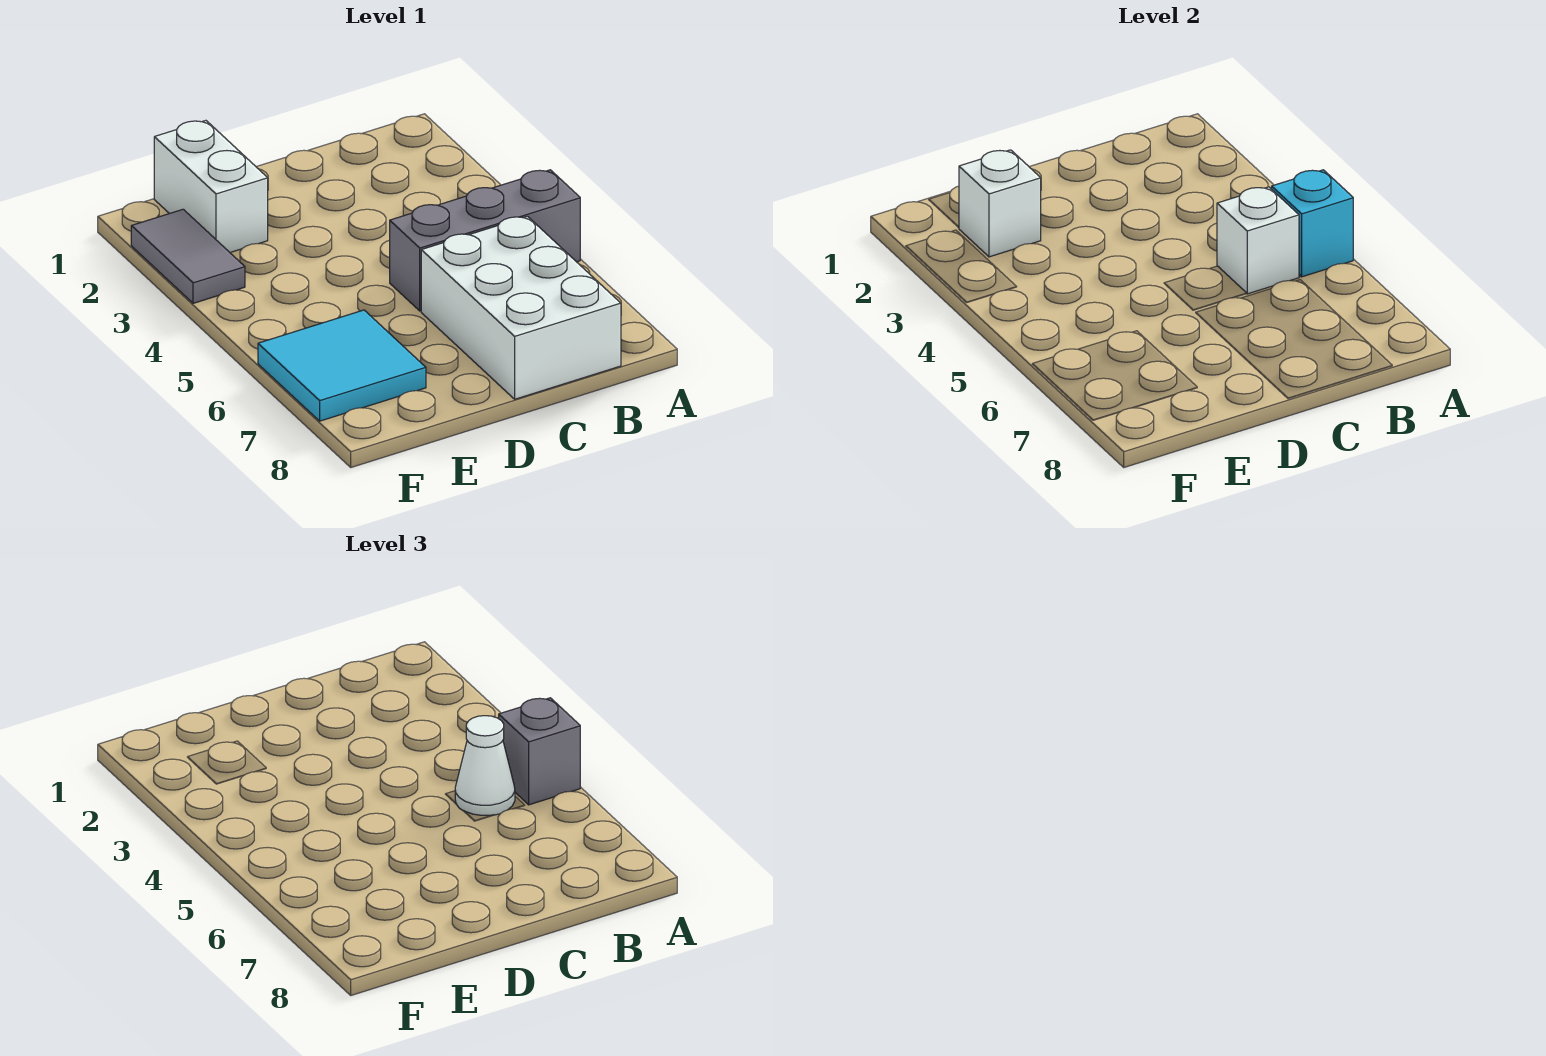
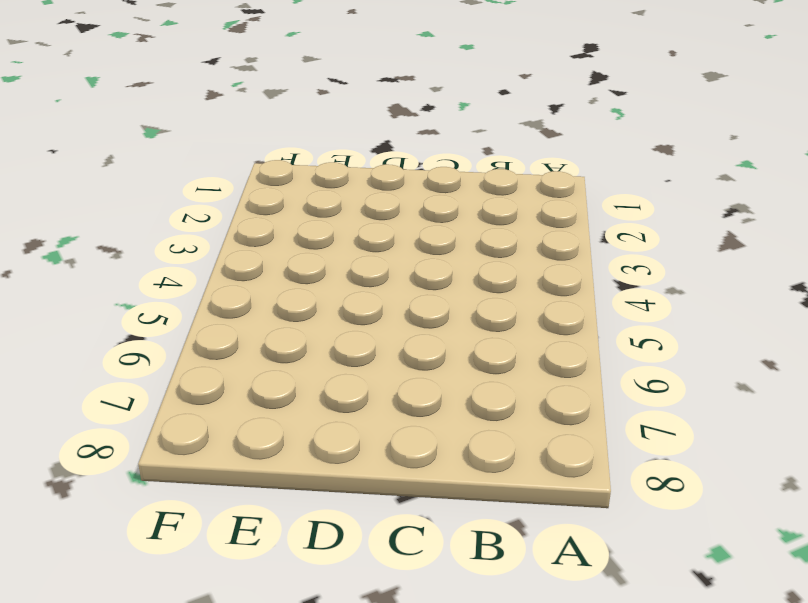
none -> grey brick A5:C5 level 1
none -> white brick B6:C8 level 1

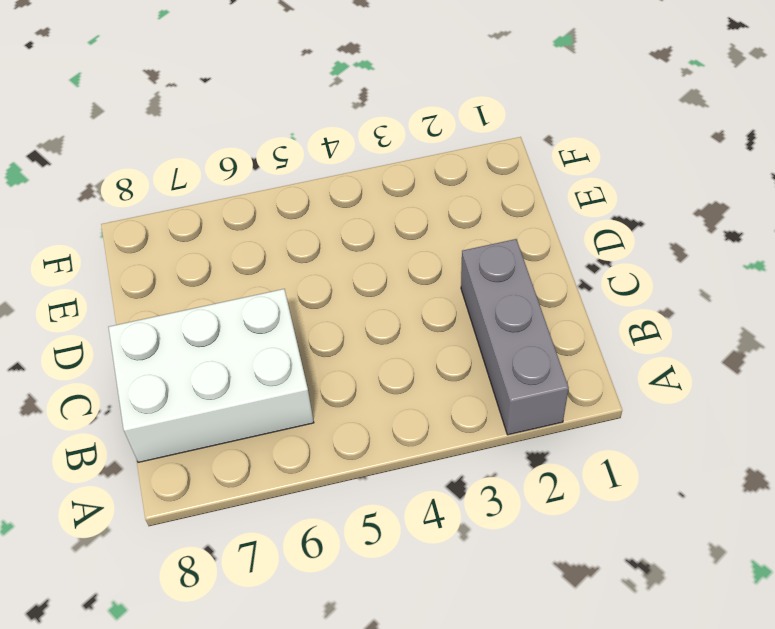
grey brick A2:C2 level 1 -> grey brick A5:C5 level 1
none -> white brick E1:E2 level 1
none -> cyan tile E6:F7 level 1

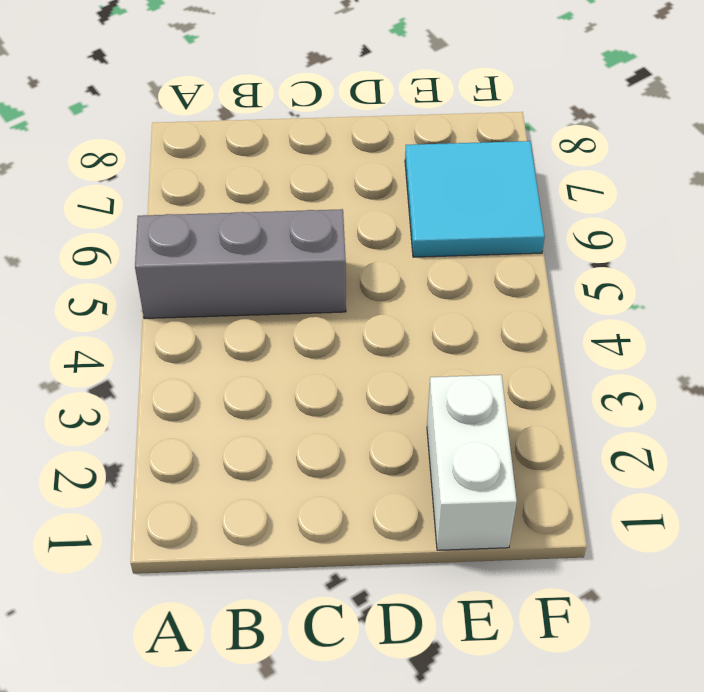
none -> white brick B6:C8 level 1
none -> grey tile F2:F3 level 1

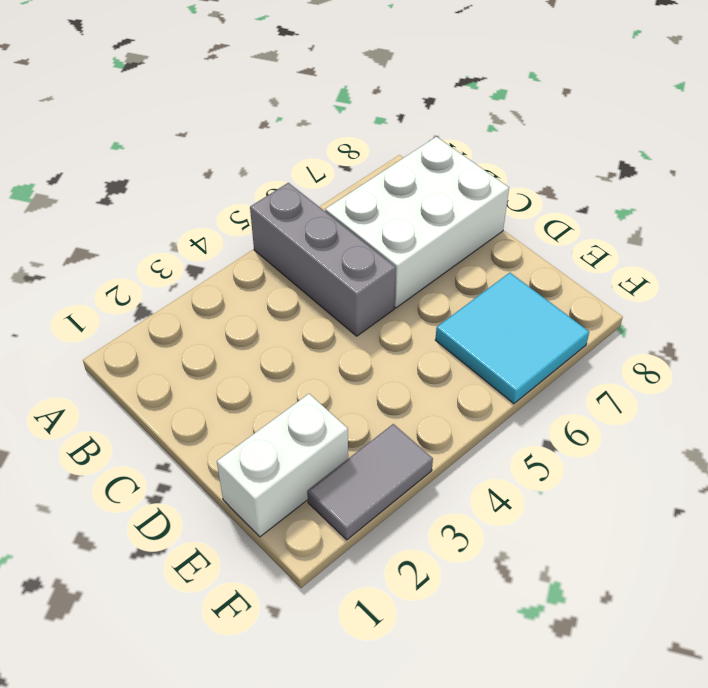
none -> cyan brick A5 level 2
none -> white brick B5 level 2

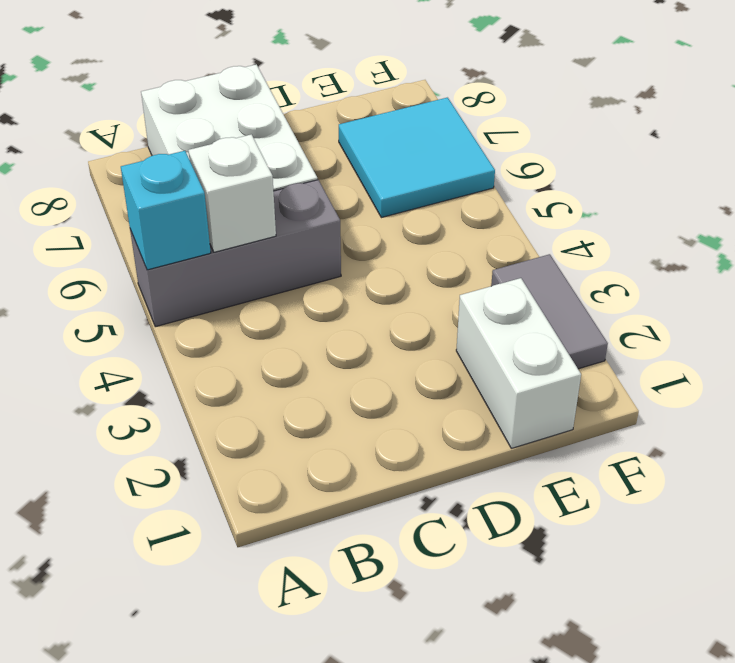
none -> white brick E2 level 2
none -> grey brick A5 level 3

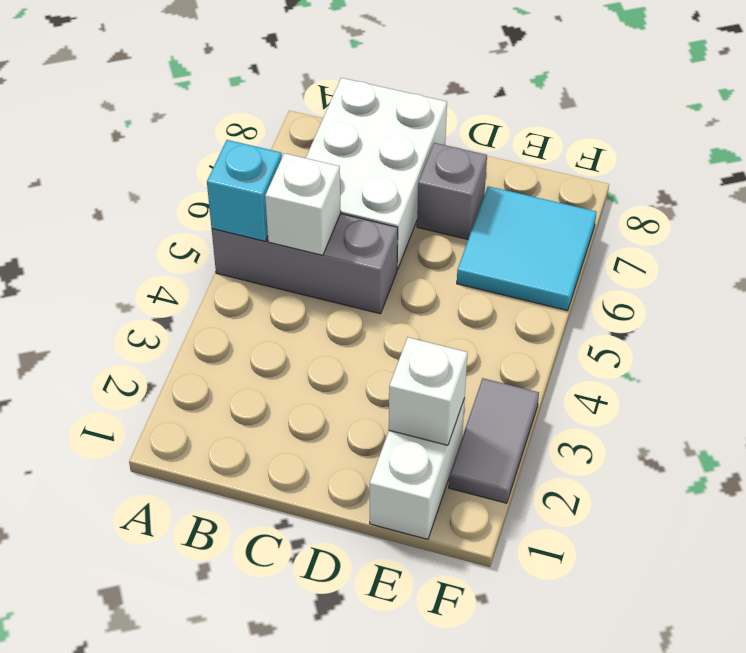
grey brick D7 level 1 -> grey brick A5 level 3
none -> white cone B5 level 3

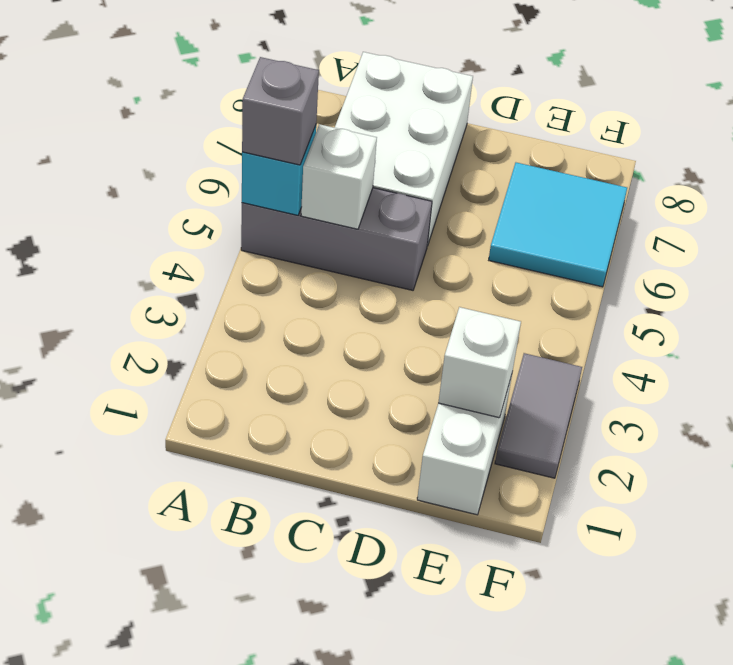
none -> white cone B5 level 3

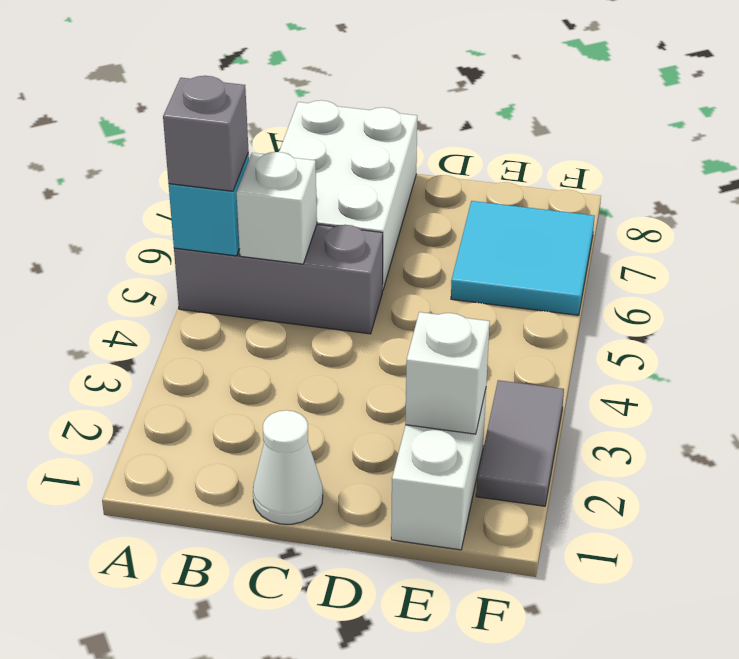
white cone C1 level 1 -> white cone B5 level 3

